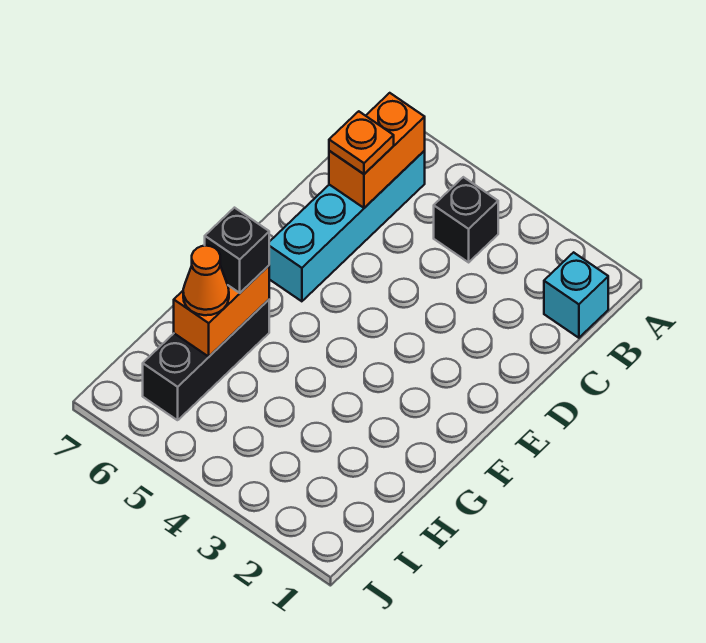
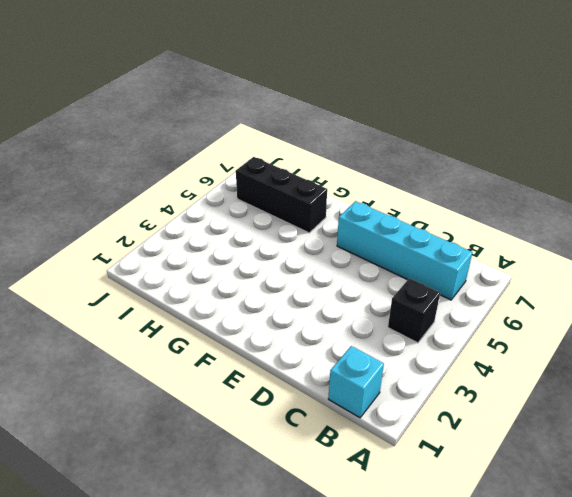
none -> orange brick B6:C6 level 2
none -> orange brick G6:H6 level 2

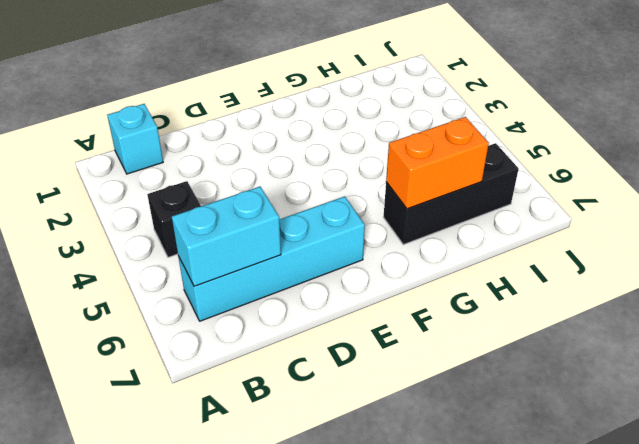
cyan brick B6:C6 level 2 -> orange brick B6:C6 level 2
none -> orange plate C6 level 3
none -> black brick G6 level 3

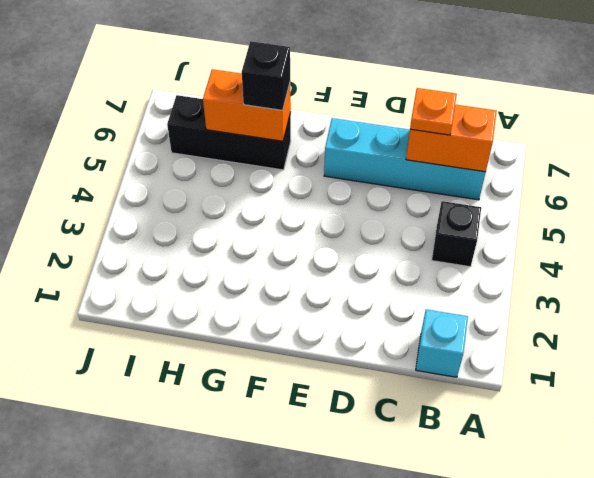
none -> orange cone H6 level 3

